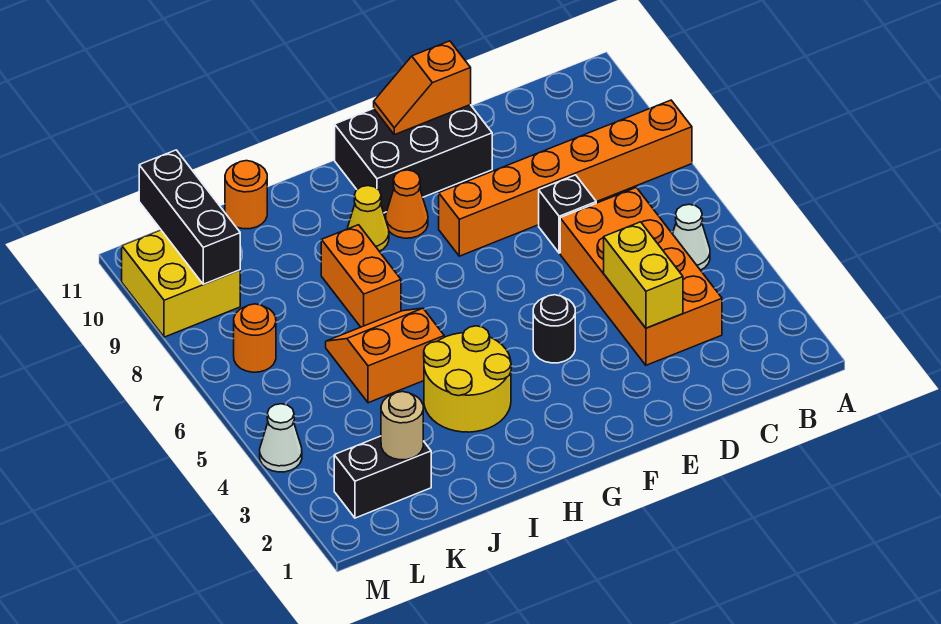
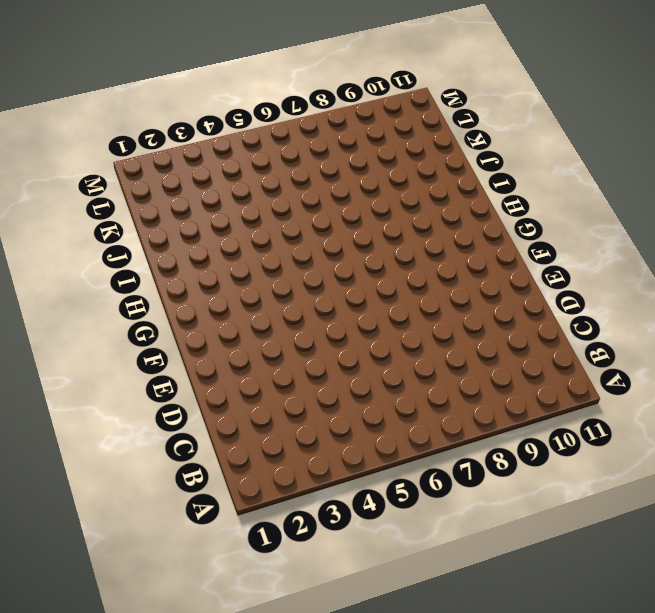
none -> orange brick A8:F8 level 1
none -> white cone B5 level 1
none -> orange brick C3:D6 level 1

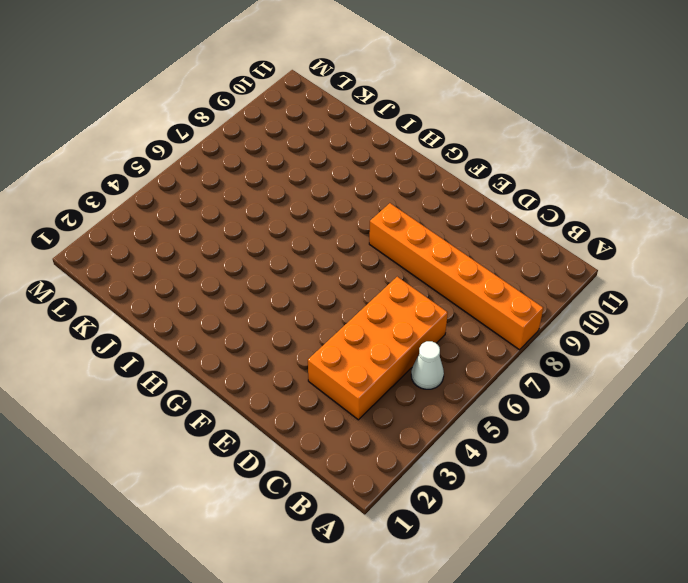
none -> black brick D7 level 1
none -> black brick E10:G11 level 1
none -> black round brick F4 level 1

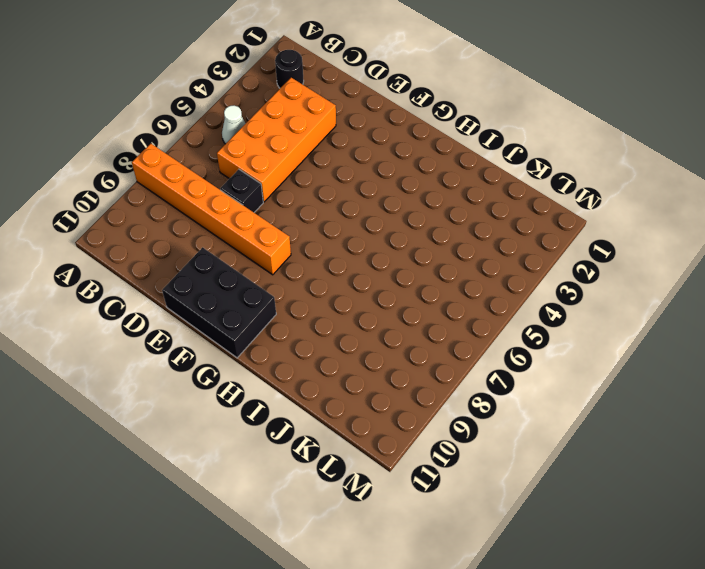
black round brick B2 level 1 -> black round brick F4 level 1
none -> orange cone G9 level 1
none -> yellow round brick H3:I4 level 1
none -> yellow cone H9 level 1

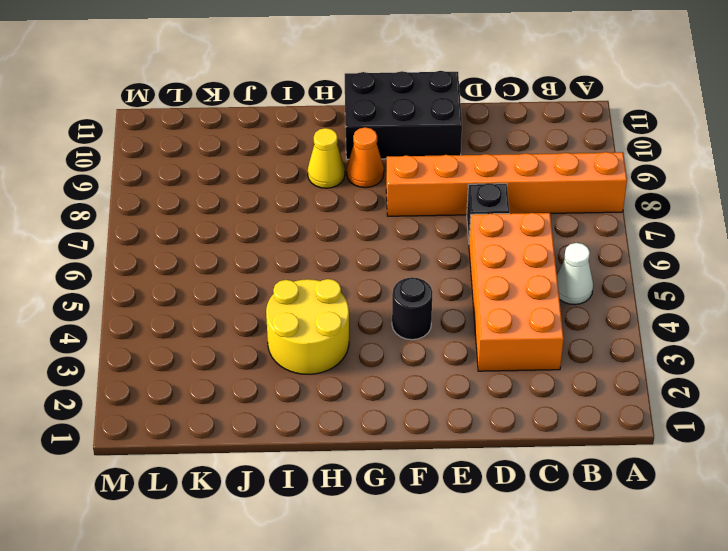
none -> orange slope I5:J6 level 1 top 5
none -> orange brick I7:I8 level 1
none -> orange round brick J11 level 1

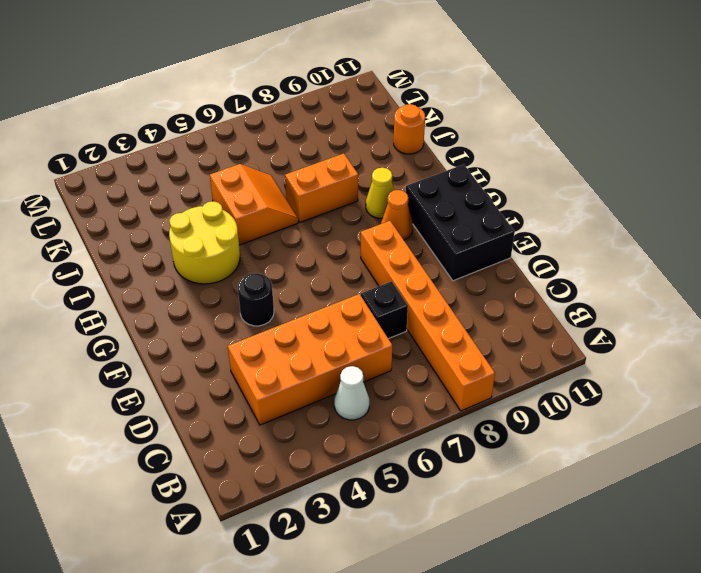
none -> black brick K2:L2 level 1
none -> orange round brick L7 level 1
none -> yellow brick L9:M10 level 1

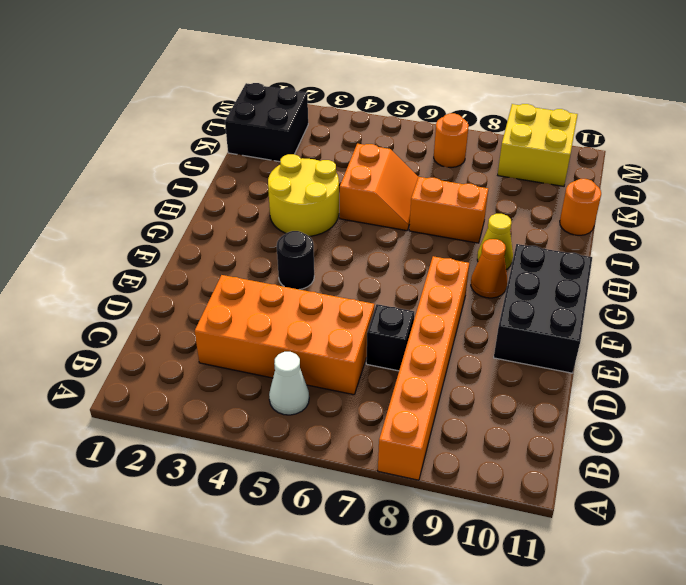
black brick K1:L2 level 1 -> black brick K2:L2 level 1
none -> white cone M4 level 1
none -> yellow brick D3:D4 level 2
none -> orange slope E11:F11 level 2 top E

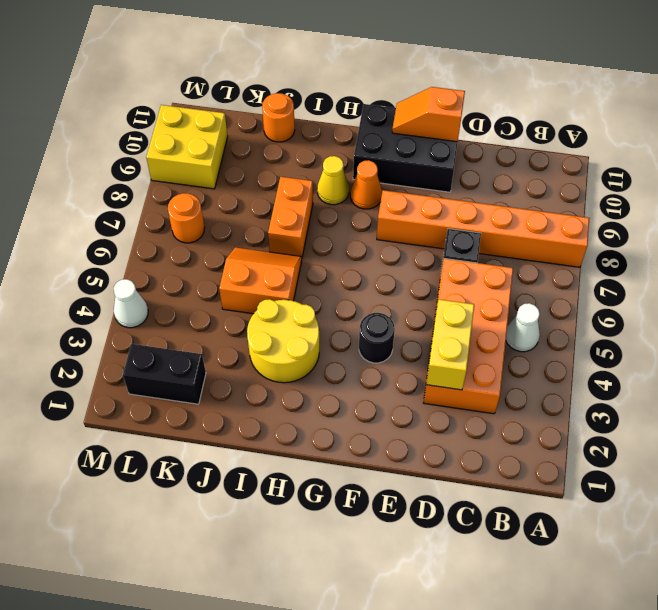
none -> tan round brick K2 level 2
none -> black brick L9:L11 level 2

